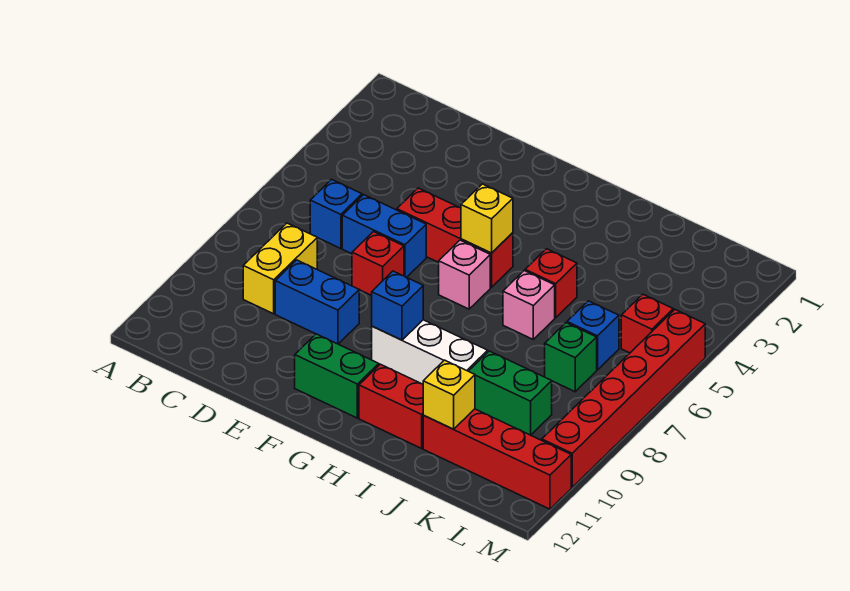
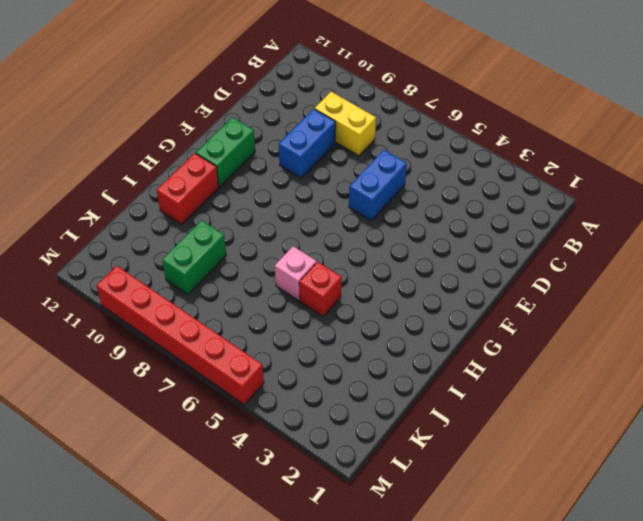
none -> blue brick C6 level 1
none -> red brick E5:G5 level 1
none -> red brick E7 level 1

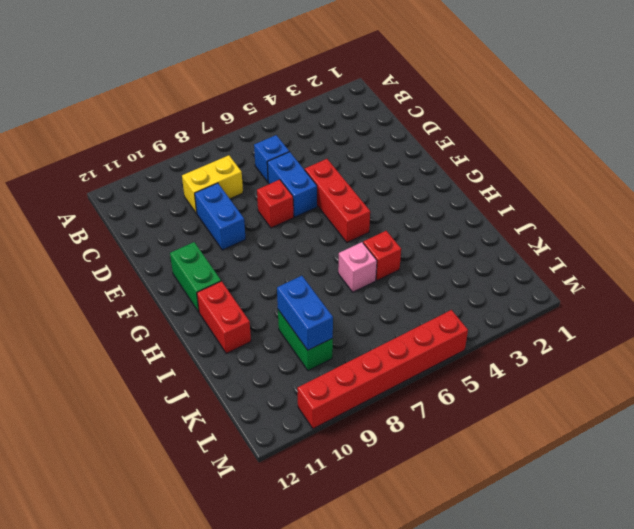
blue brick J9:K9 level 2 -> none
none -> pink brick G6 level 1
none -> white brick G9:I9 level 1
none -> red brick J11:M11 level 1

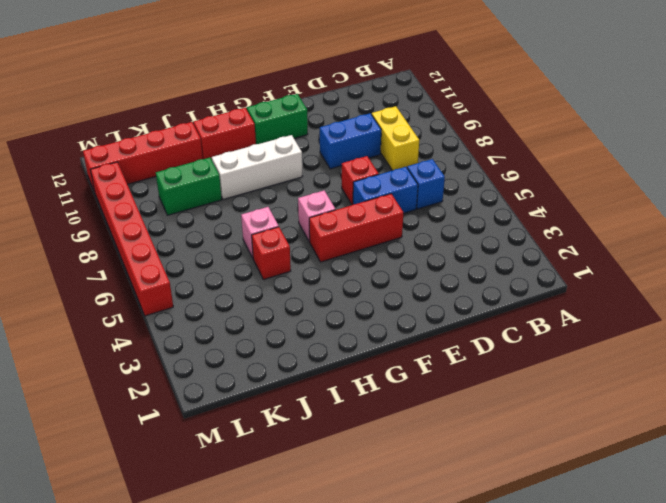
none -> blue brick K6 level 1
none -> green brick K7 level 1
none -> red brick L5 level 1

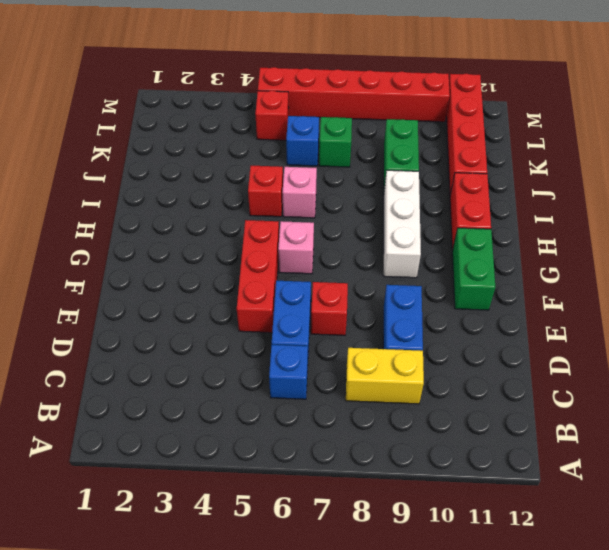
none -> yellow brick G5 level 2
none -> blue brick G9 level 2
none -> yellow brick J11 level 2

